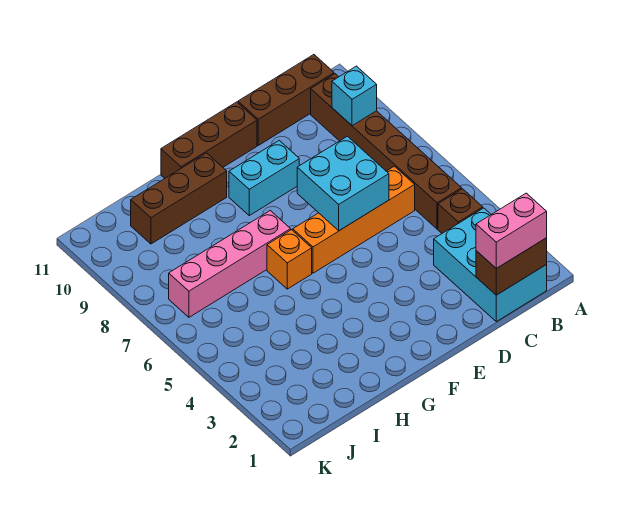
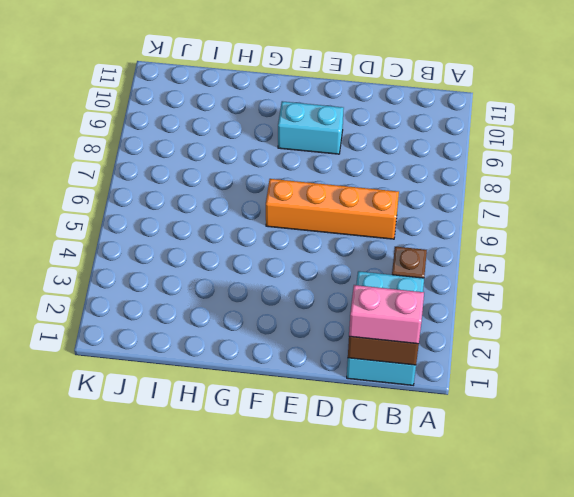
none -> brown brick B5:B10 level 1
none -> brown brick B11:D11 level 1
none -> brown brick E11:G11 level 1

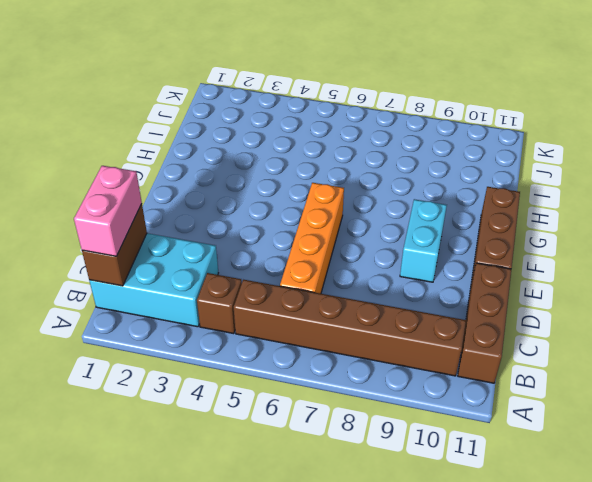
none -> orange brick G6 level 1
none -> pink brick G7:J7 level 1
none -> brown brick G10:I10 level 1

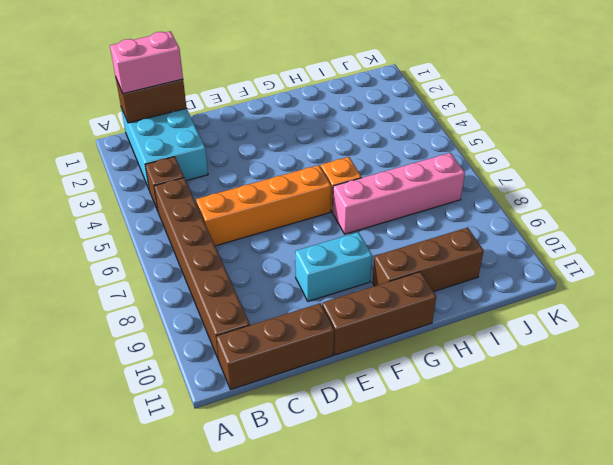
none -> cyan brick B9 level 2
none -> cyan brick D6:E7 level 2

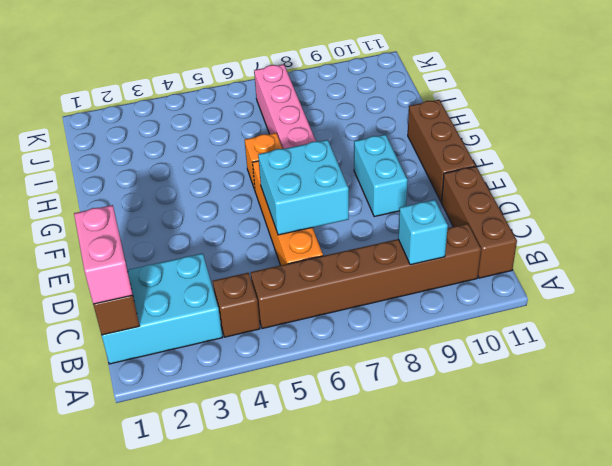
none -> brown brick G10:I10 level 1

